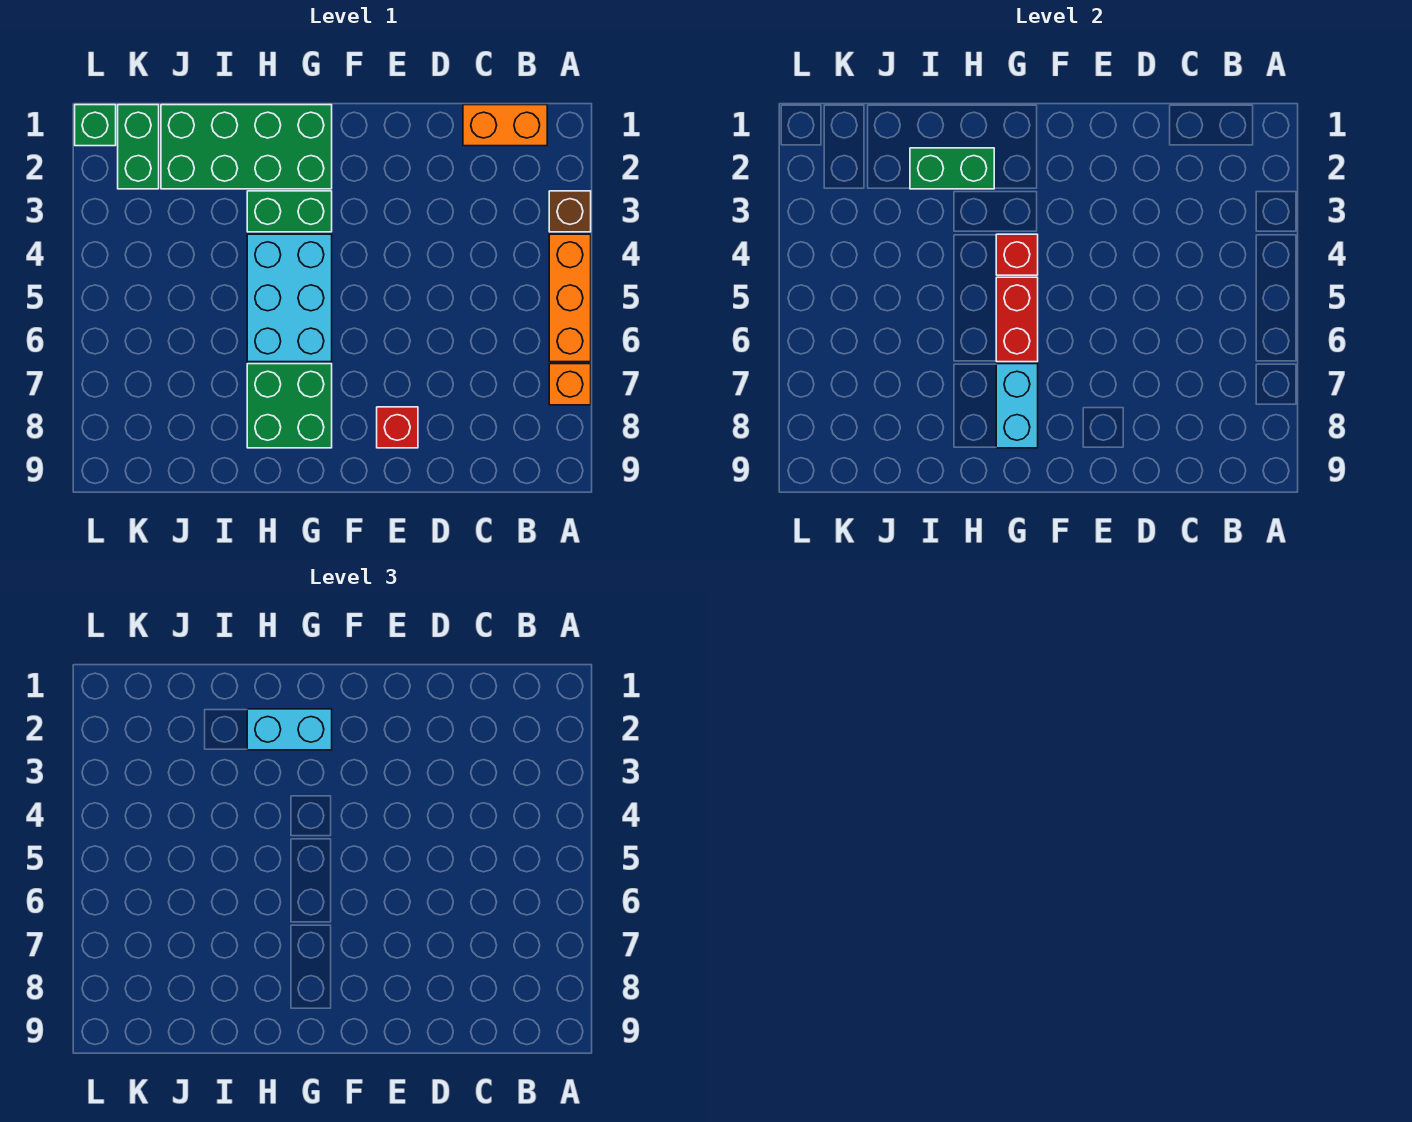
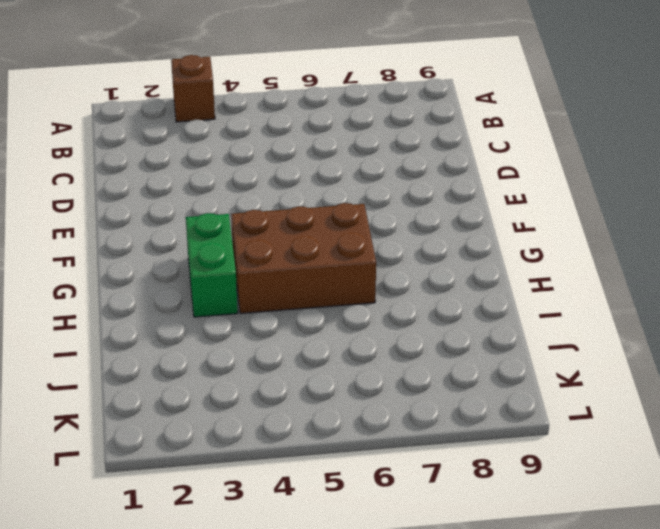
brown brick G4:H6 level 1 -> cyan brick G4:H6 level 1
none -> orange brick A4:A6 level 1
none -> orange brick A7 level 1
none -> orange brick B1:C1 level 1

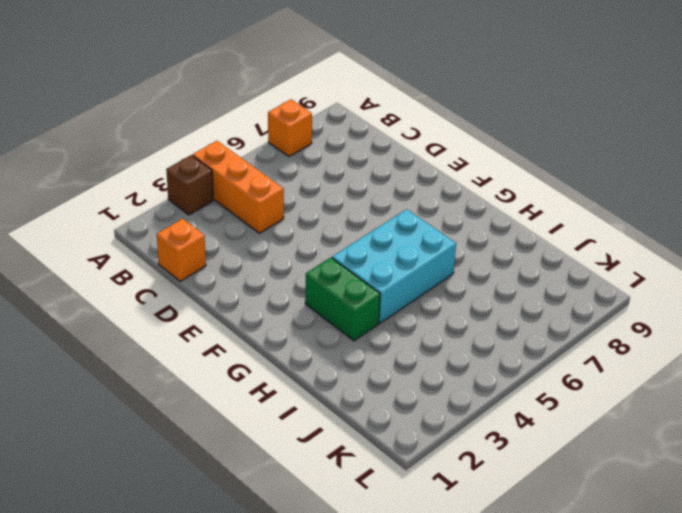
orange brick A4:C4 level 1 -> orange brick A4:A6 level 1
orange brick C1 level 1 -> orange brick B1:C1 level 1
none -> red brick E8 level 1
none -> green brick G1:J2 level 1
none -> green brick G7:H8 level 1

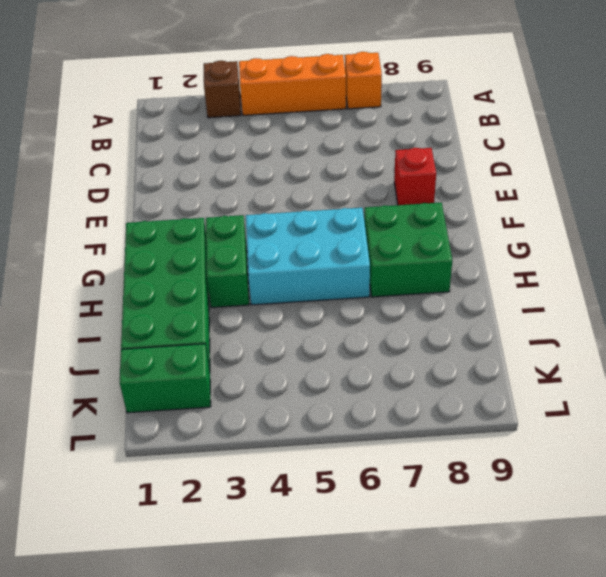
none -> orange brick B1:C1 level 1
none -> green brick L1 level 1
none -> red brick G4 level 2

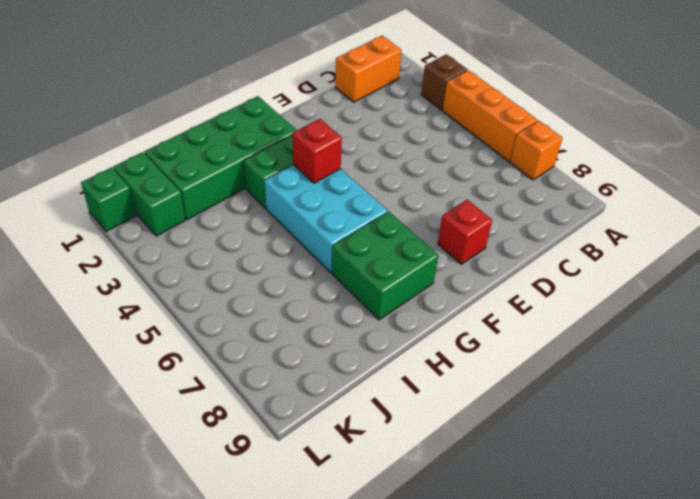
none -> red brick G5:G6 level 2
none -> cyan brick G7:G8 level 2
none -> green brick H2:I2 level 2

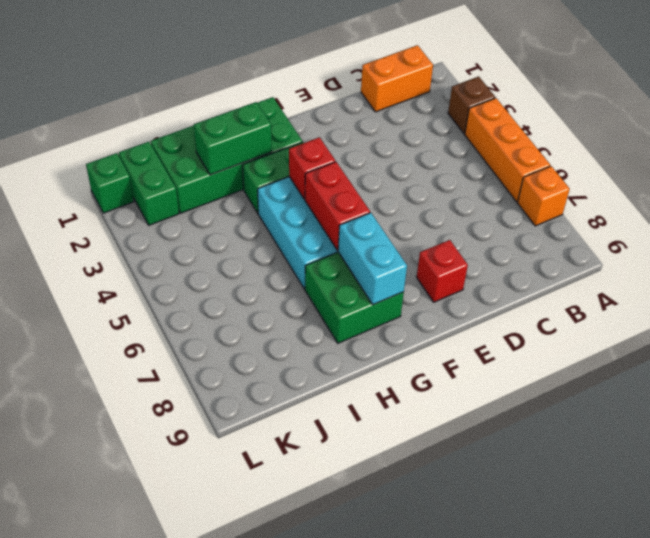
none -> cyan brick G2:H2 level 3

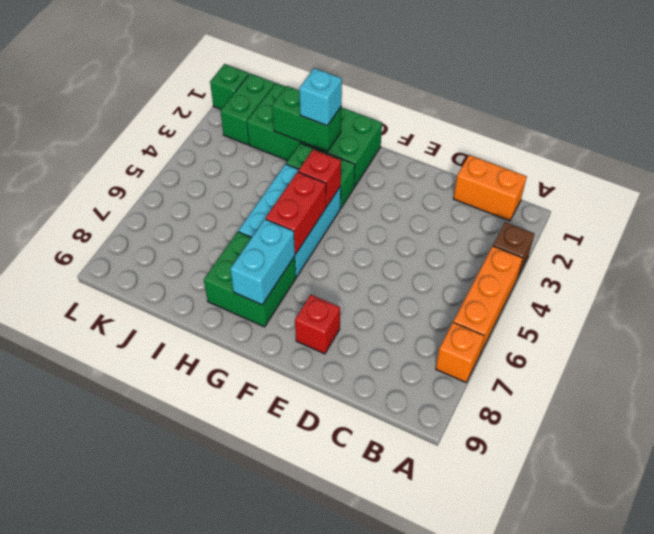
cyan brick H2 level 3 -> cyan brick G2:H2 level 3

